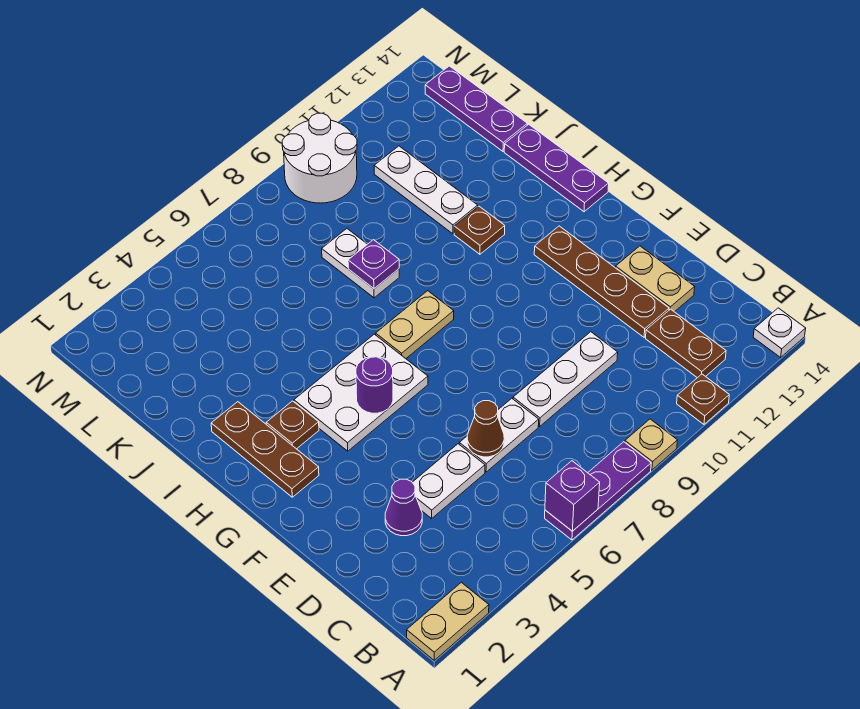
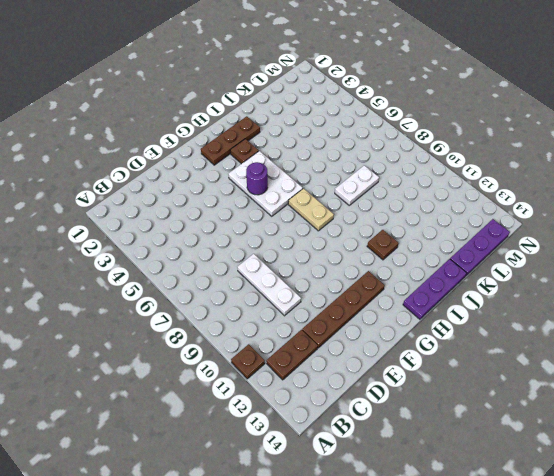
none -> tan plate A1:A2 level 1
none -> purple plate A6:A8 level 1
none -> tan plate A9 level 1

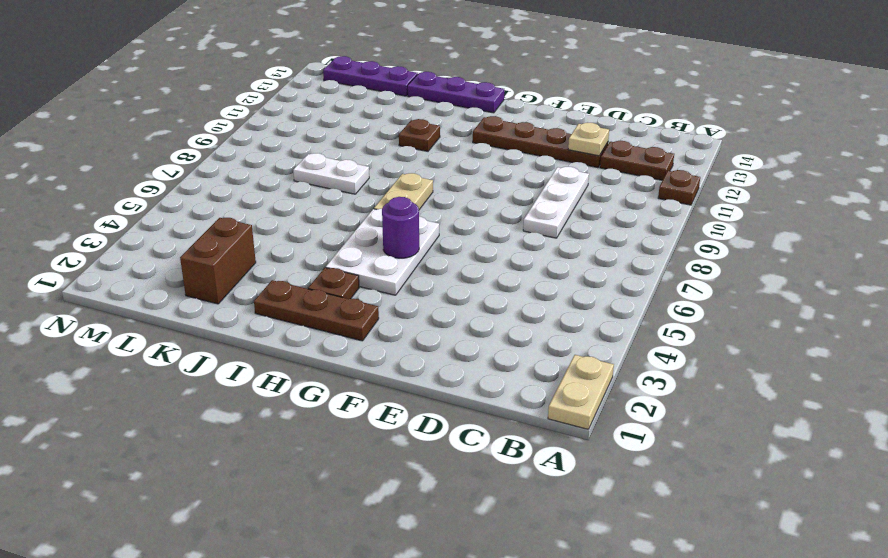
tan plate D12 level 2 -> tan plate A9 level 1
brown brick K2:K3 level 1 -> none
none -> purple plate A6:A8 level 1
none -> white plate A14 level 1
none -> purple cone D3 level 1

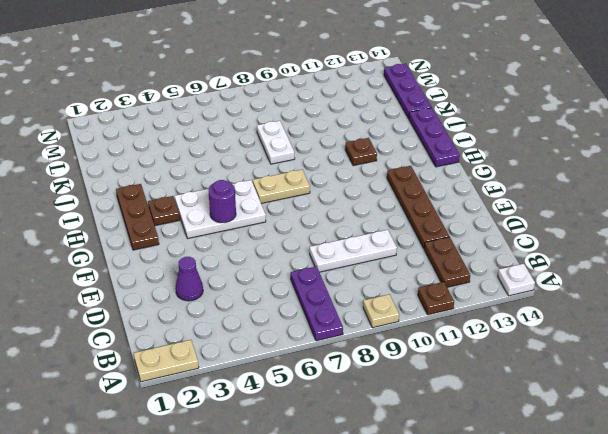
purple plate A7:C7 level 1 -> purple plate A6:A8 level 1
none -> white plate D4:D5 level 1
none -> white plate D6:D7 level 1
none -> tan plate D13:E13 level 1

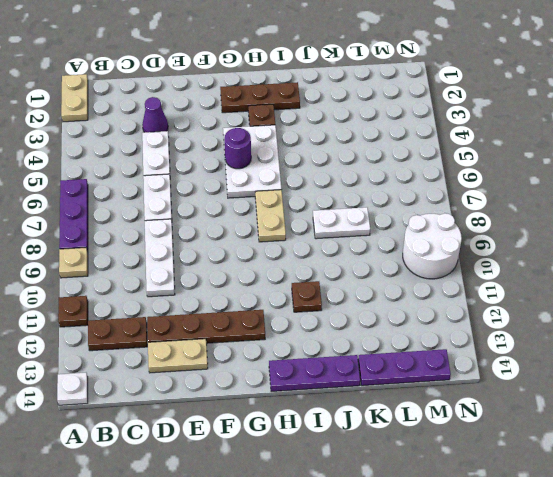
none -> white plate J11:L11 level 1
none -> purple brick A6 level 2
none -> brown cone D6 level 2

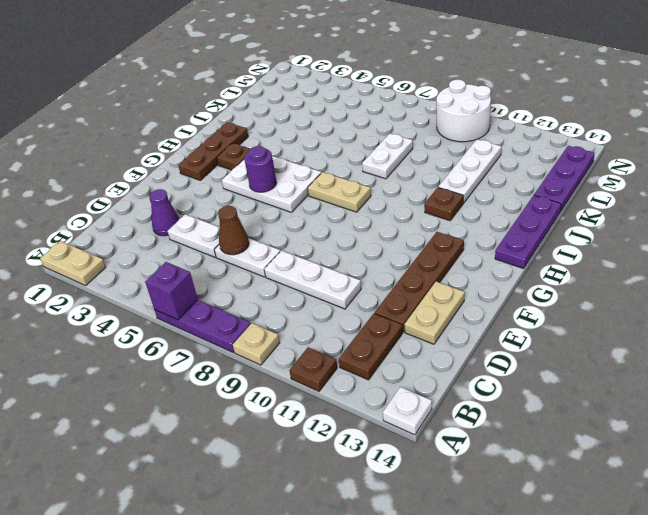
none -> purple plate J8 level 2

